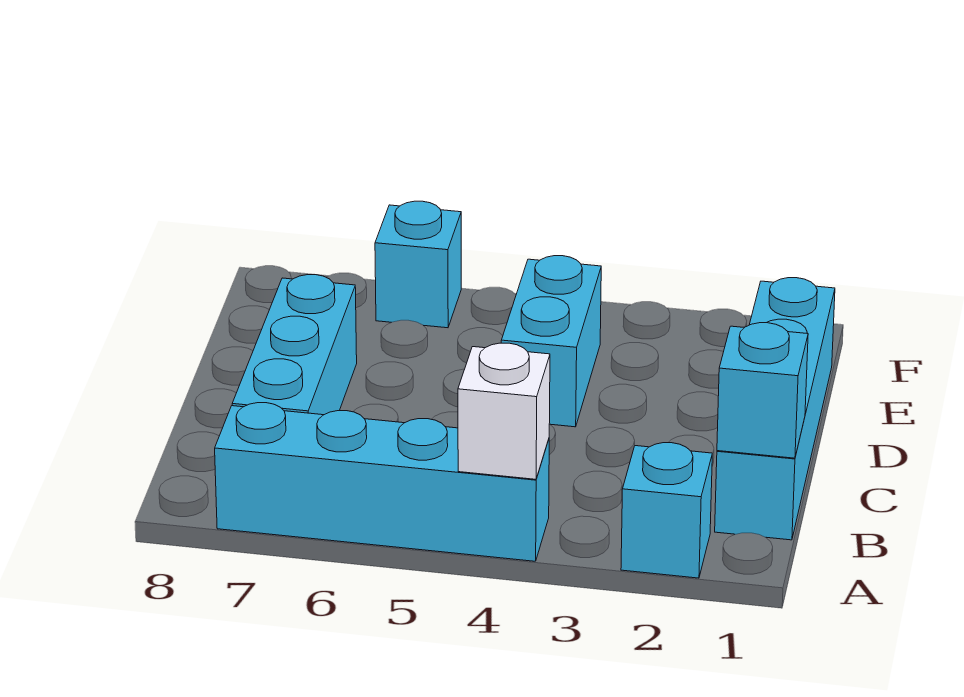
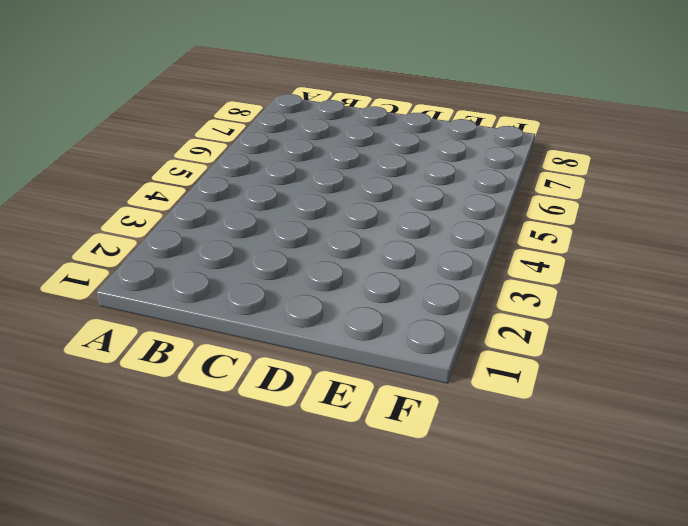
none -> cyan brick A2 level 1
none -> cyan brick A4:A7 level 1

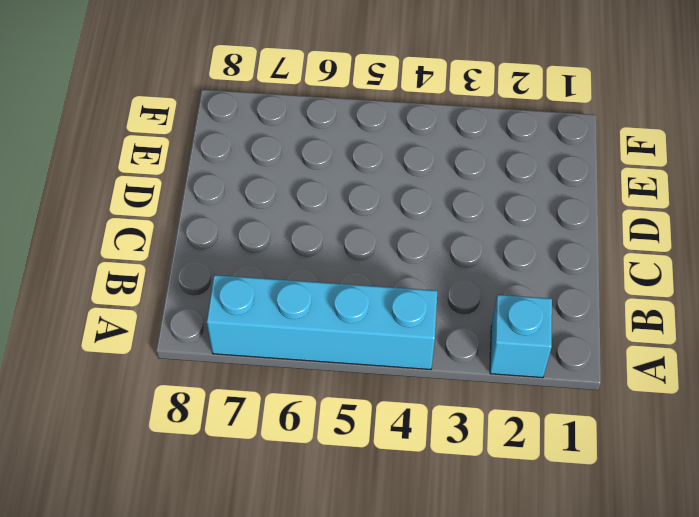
none -> cyan brick B1:E1 level 1
none -> cyan brick B7:D7 level 1

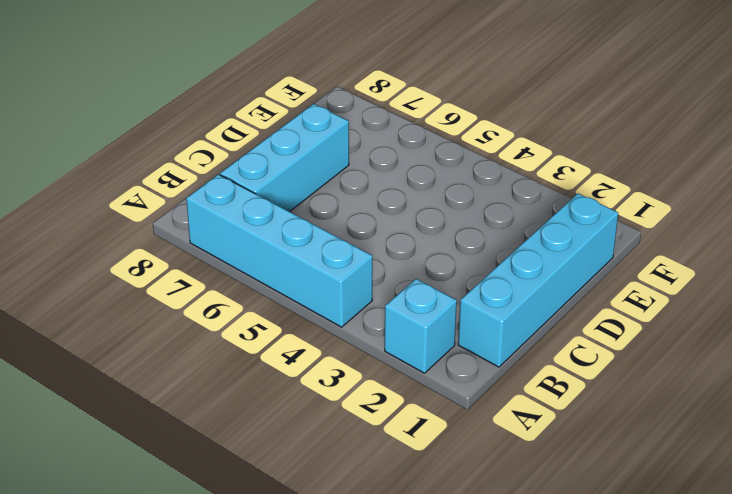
none -> cyan brick D4:E4 level 1
none -> cyan brick F6 level 1

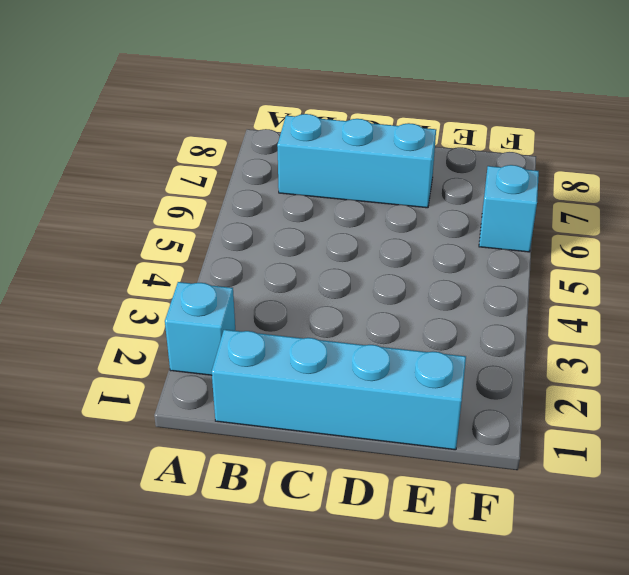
none -> cyan brick A4:A7 level 1
none -> cyan brick D4:E4 level 1

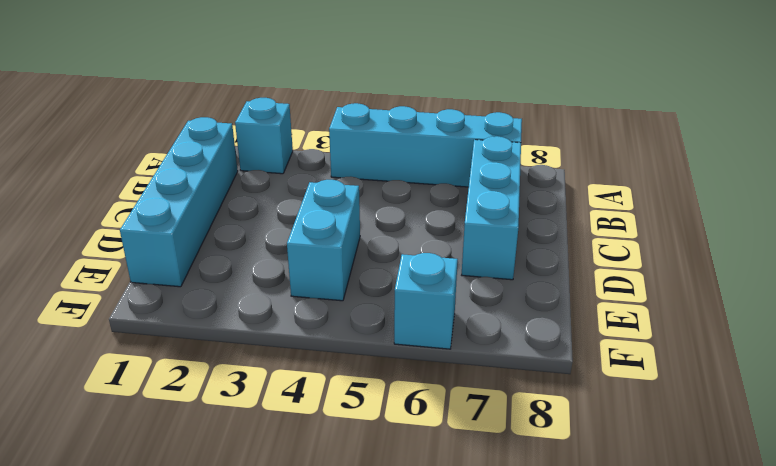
none -> white brick A4 level 2
none -> cyan brick B1 level 2

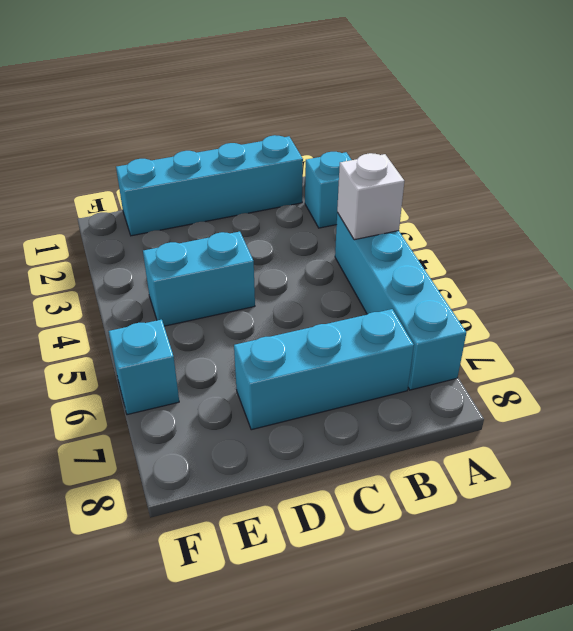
none -> cyan brick B1 level 2

